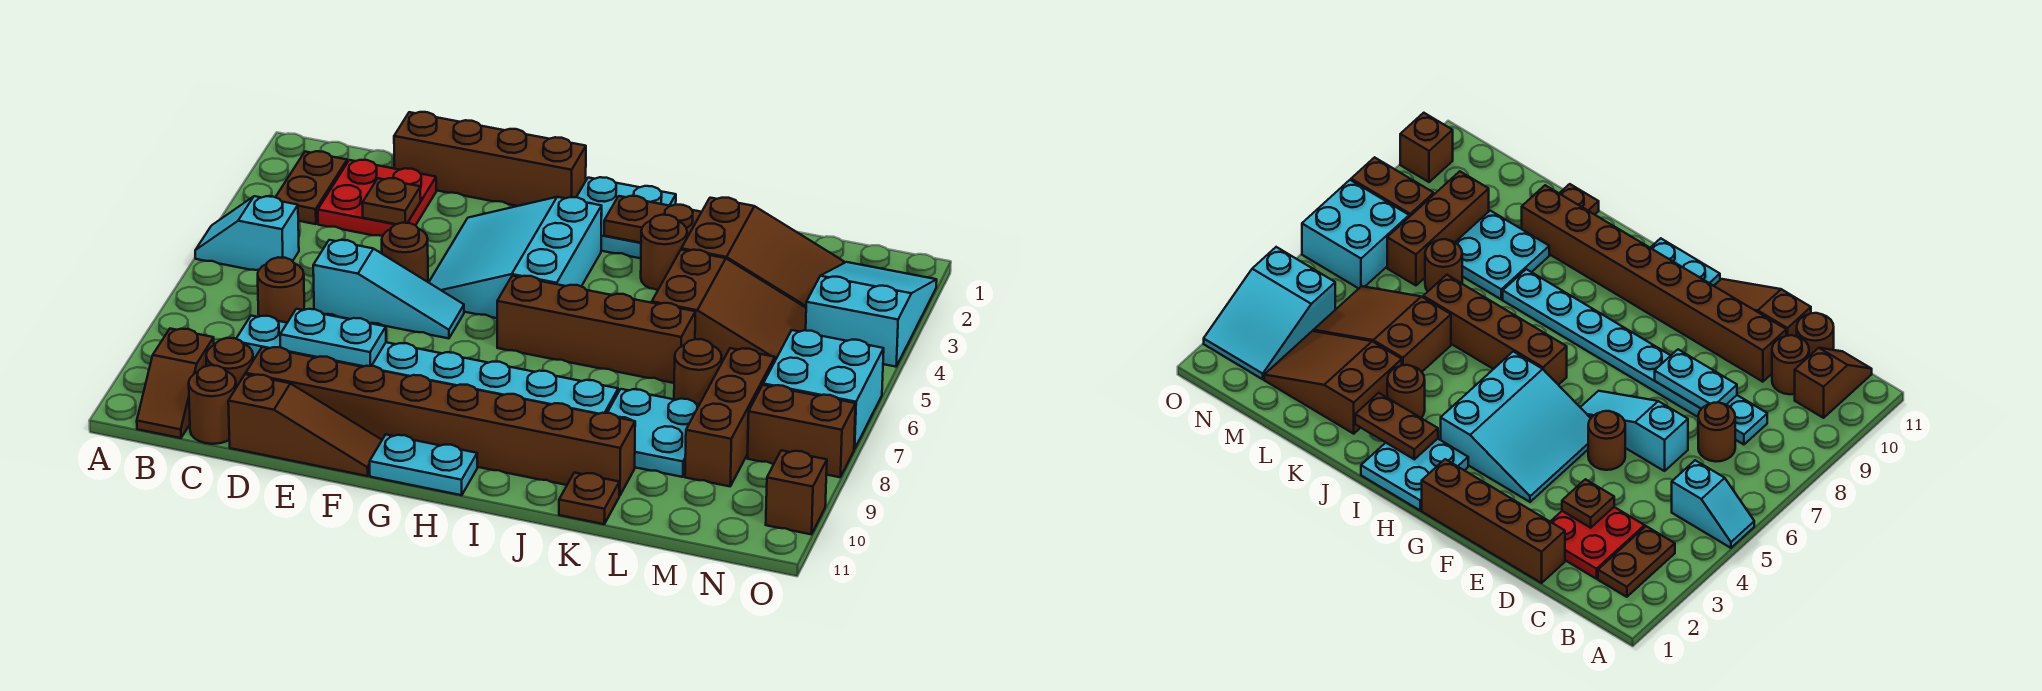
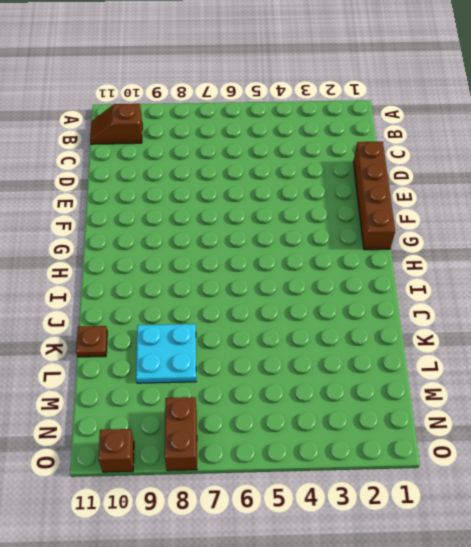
none -> cyan slope A5:B5 level 1 top B
none -> brown plate B2:B3 level 1
none -> red plate C2:D3 level 1
none -> brown round brick C7 level 1

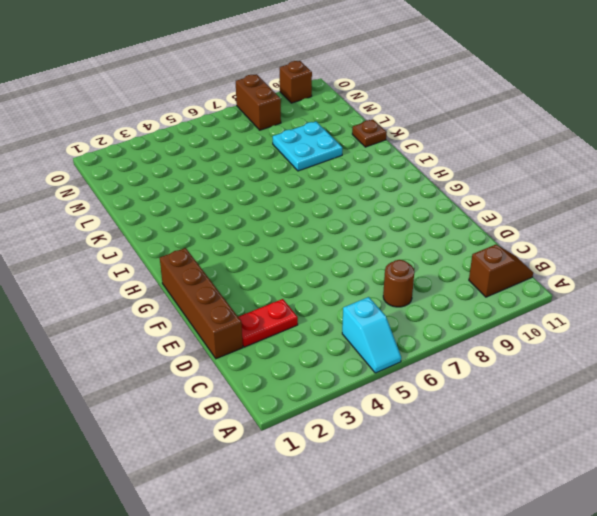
red plate D2:D3 level 1 -> red plate C2:D3 level 1
none -> brown plate B2:B3 level 1
none -> cyan plate C8:J8 level 1
none -> brown round brick C10 level 1
none -> brown round brick C11 level 1

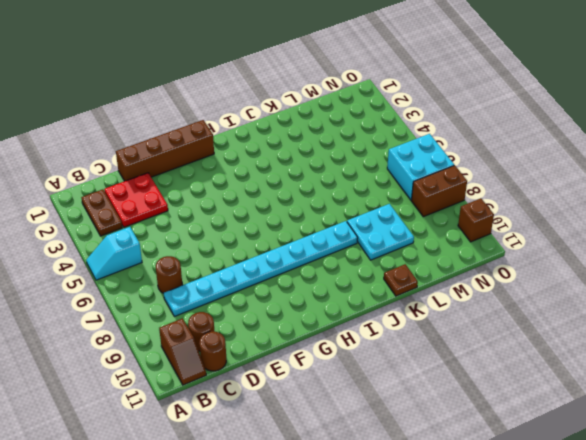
none -> cyan slope D6:F6 level 1 top D
none -> brown brick D10:K10 level 1
none -> brown slope D11:F11 level 1 top D
none -> brown round brick E5 level 1

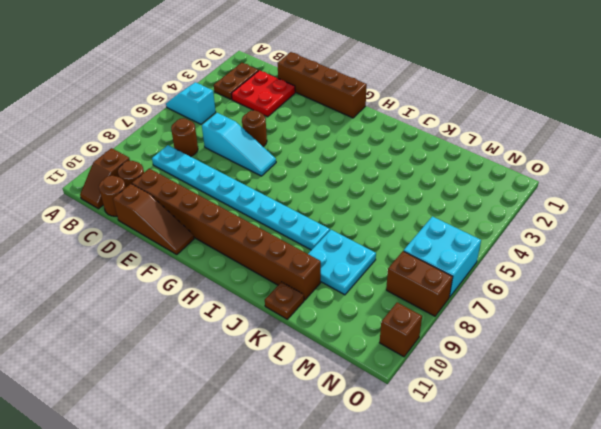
none -> cyan slope F3:H5 level 1 top H
none -> cyan plate G11:H11 level 1
none -> cyan plate H1:I2 level 1
none -> brown brick H6:K6 level 1

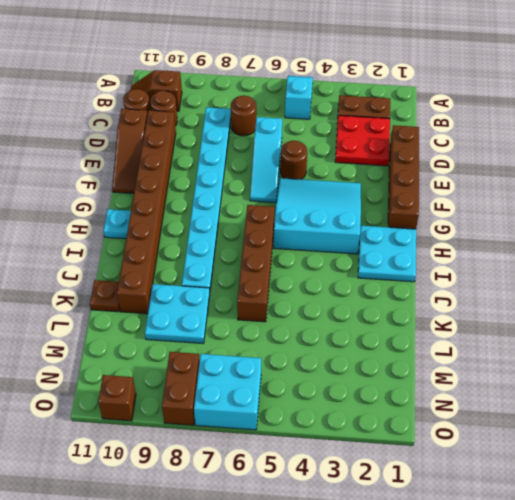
cyan plate H11 level 1 -> cyan plate G11:H11 level 1
none -> brown round brick J3 level 1
none -> brown slope K2:M3 level 1 top K
none -> brown slope K4:M5 level 1 top K
none -> brown round brick L7 level 1

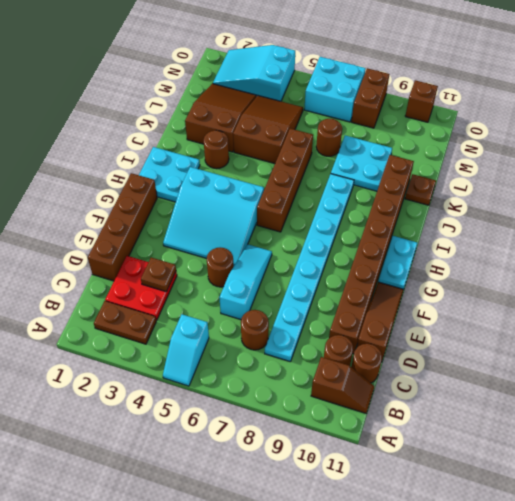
none -> brown brick M7:M9 level 1
none -> cyan plate D8:E8 level 2
none -> brown plate I2:J2 level 2

